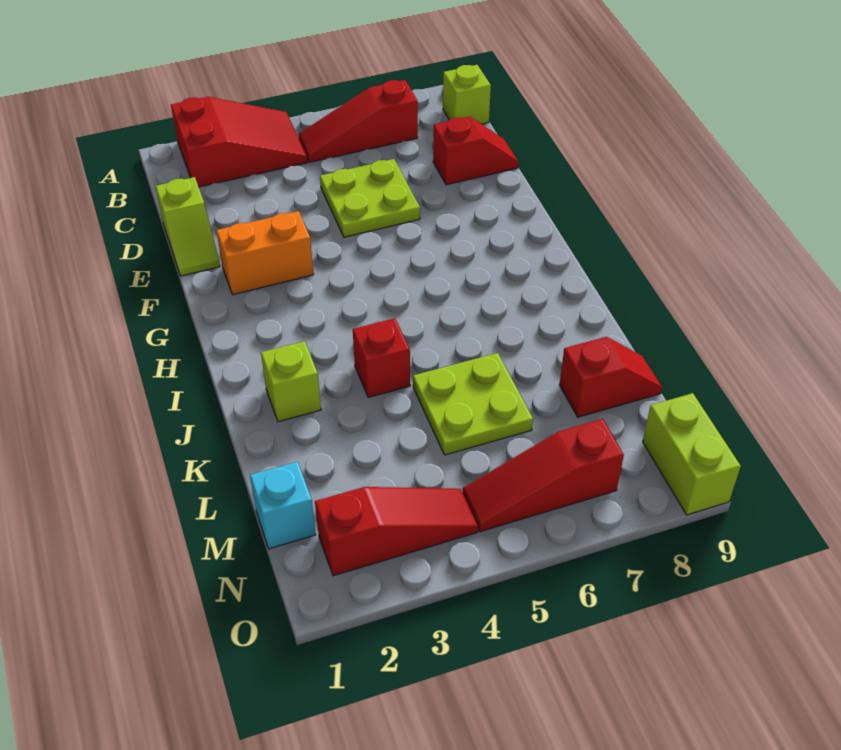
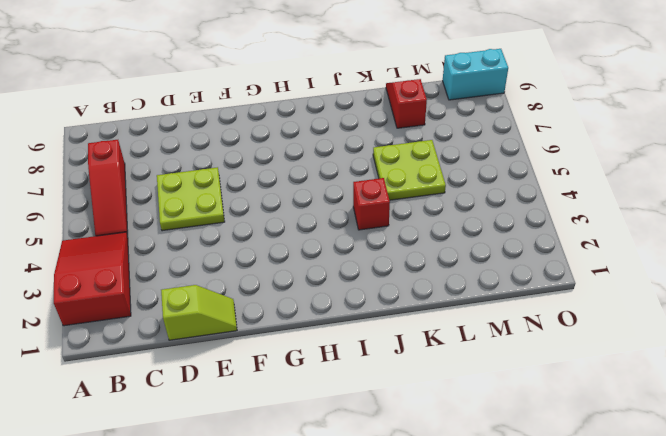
cyan brick N9:O9 level 1 -> lime brick N9:O9 level 1
none -> lime brick B9 level 1
none -> red slope D8:D9 level 1 top 8
none -> orange brick F2:F3 level 1

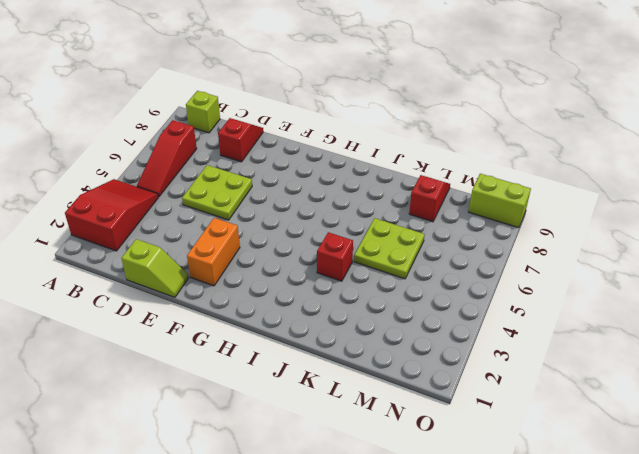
none -> lime brick J2 level 1
none -> cyan brick M1 level 1
none -> red slope N2:N4 level 1 top 2

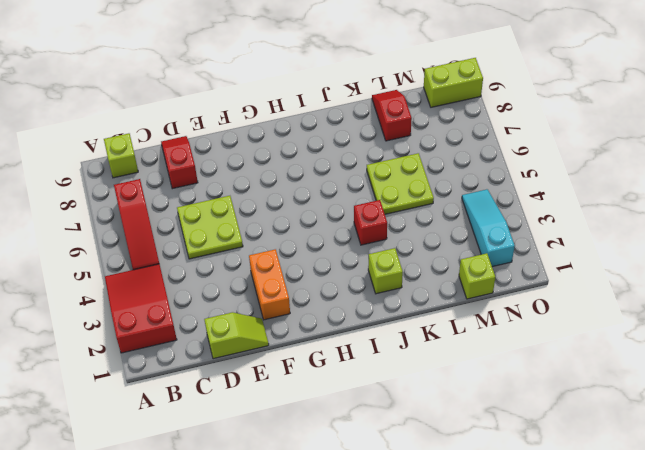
lime brick M1 level 1 -> cyan brick M1 level 1
cyan slope N2:N4 level 1 top 2 -> red slope N2:N4 level 1 top 2
none -> red slope N5:N7 level 1 top 7

